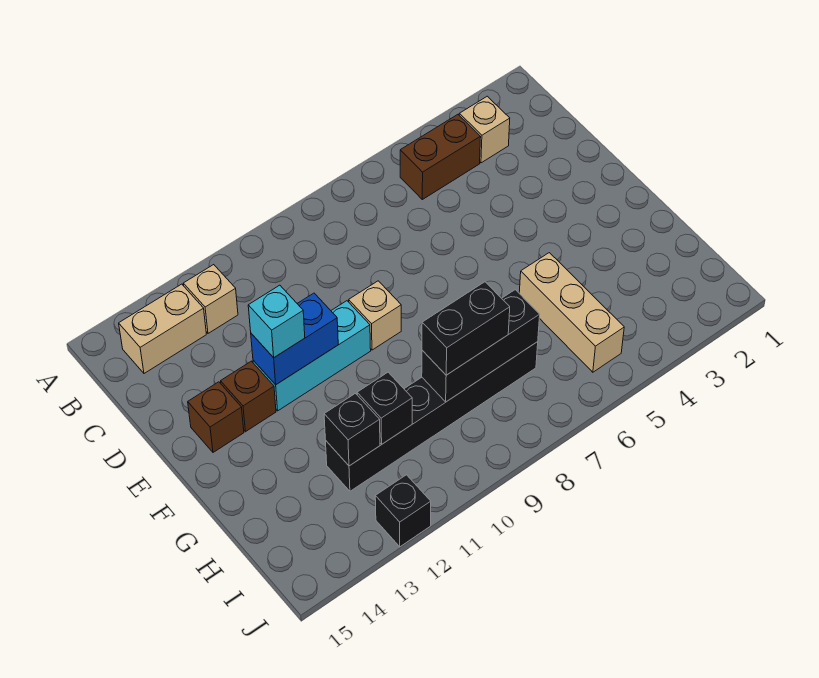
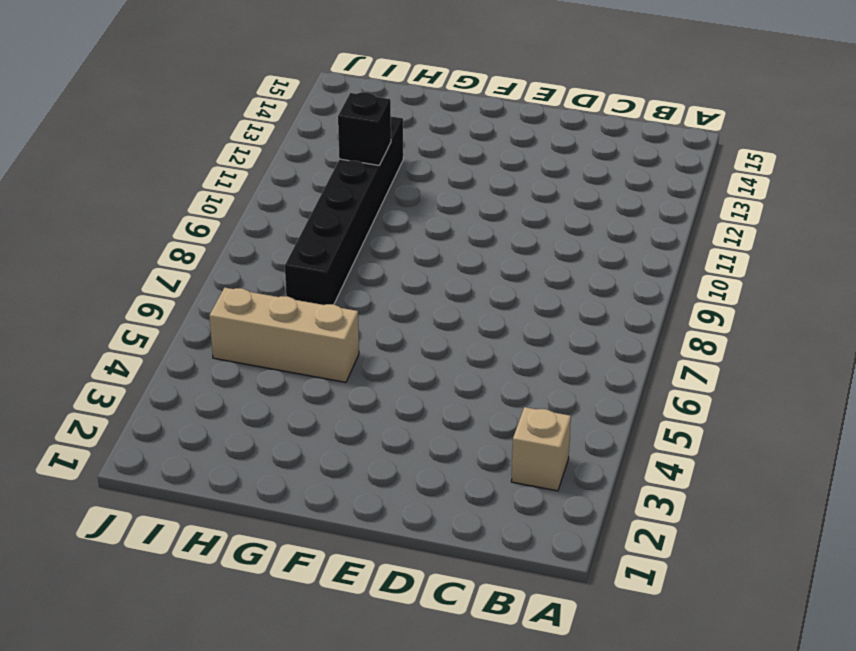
none -> brown brick B4:B5 level 1
none -> tan brick B12 level 1
none -> tan brick B13:B14 level 1

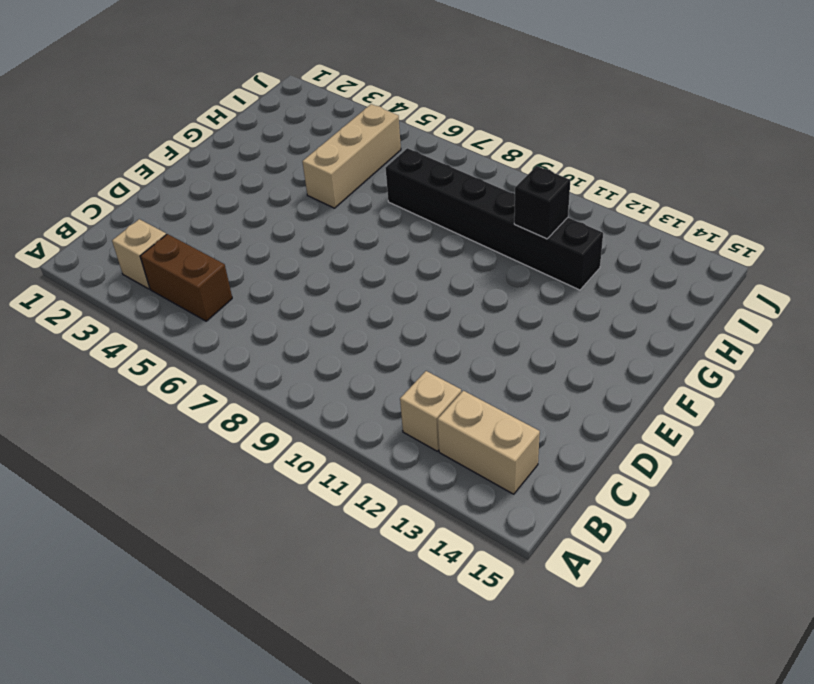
none -> tan brick E9 level 1
none -> cyan brick E10:E12 level 1
none -> brown brick E13 level 1

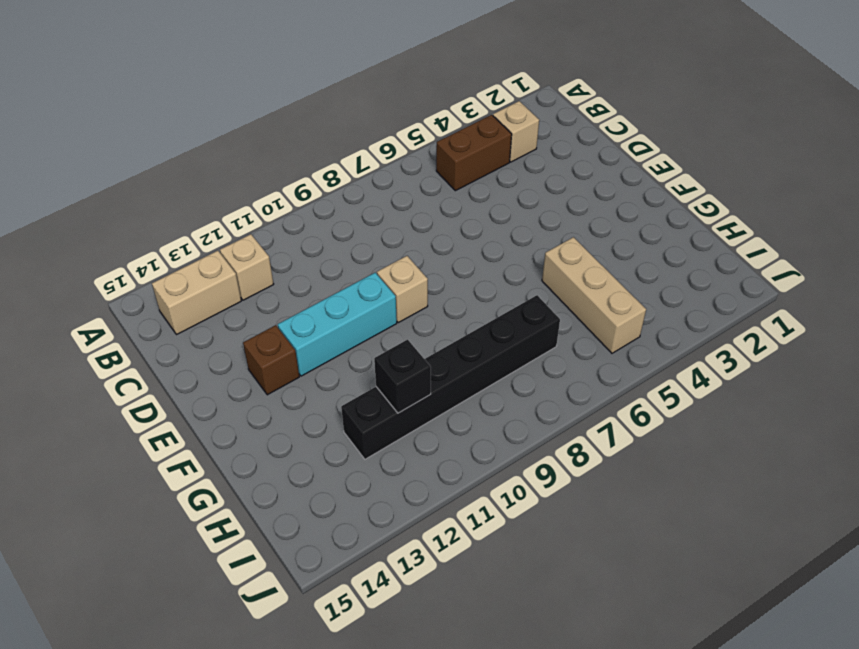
none -> brown brick E14 level 1
none -> black brick J12 level 1
none -> blue brick E11:E12 level 2

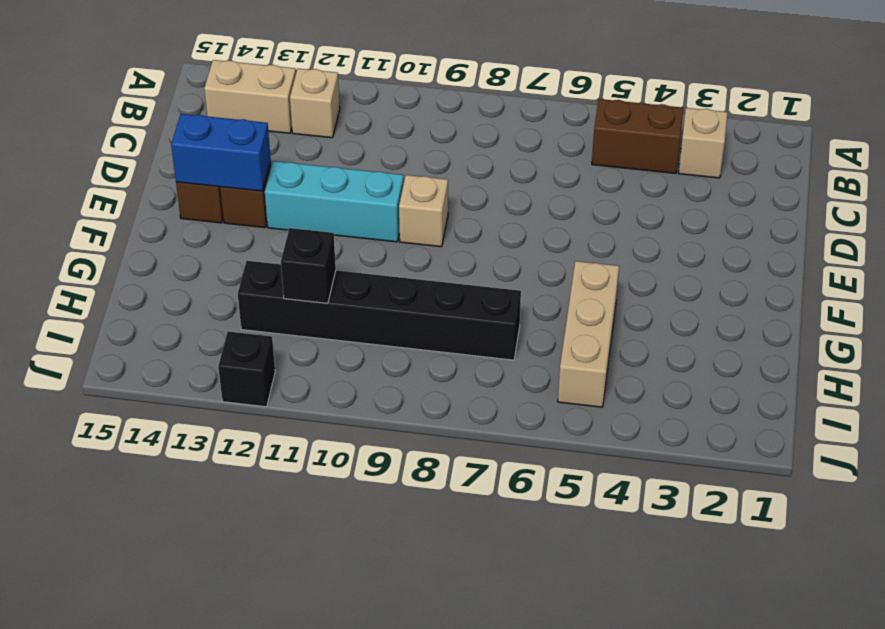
blue brick E13:E14 level 2 -> blue brick E11:E12 level 2
none -> black brick H7:H9 level 2
none -> black brick H12 level 2
none -> cyan brick E12 level 3

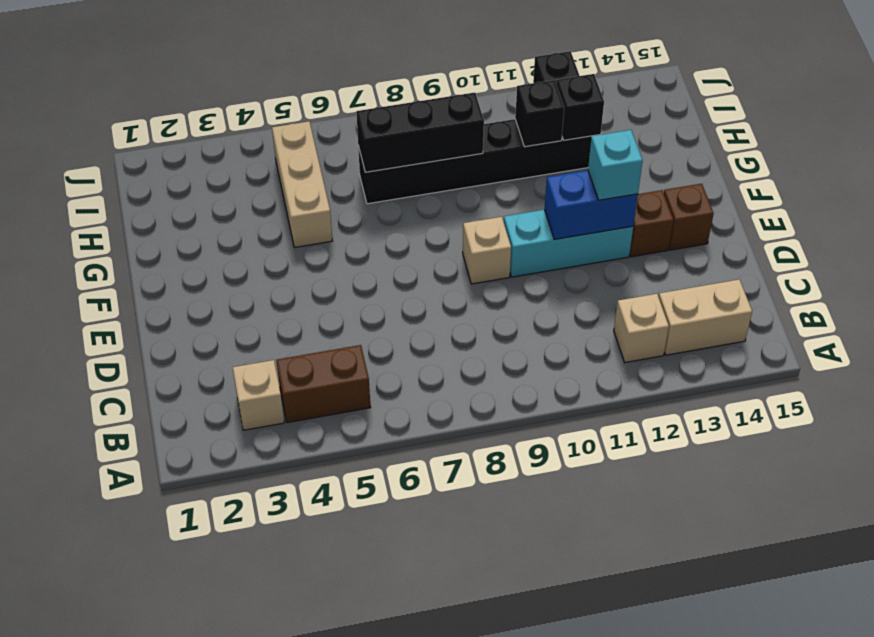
none -> black brick H8:H9 level 3

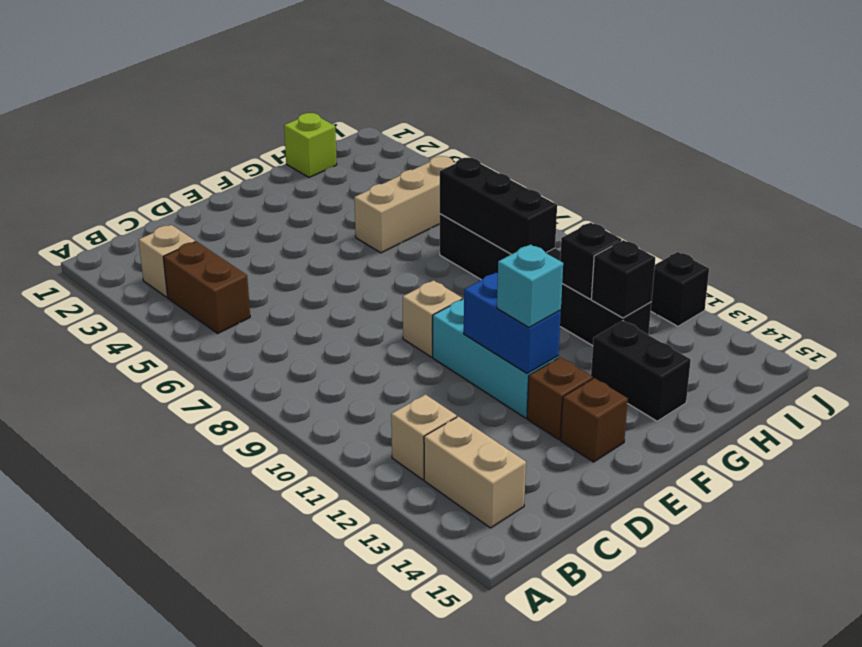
black brick G13:G14 level 1 -> black brick H8:H9 level 3
lime brick H1 level 1 -> none

